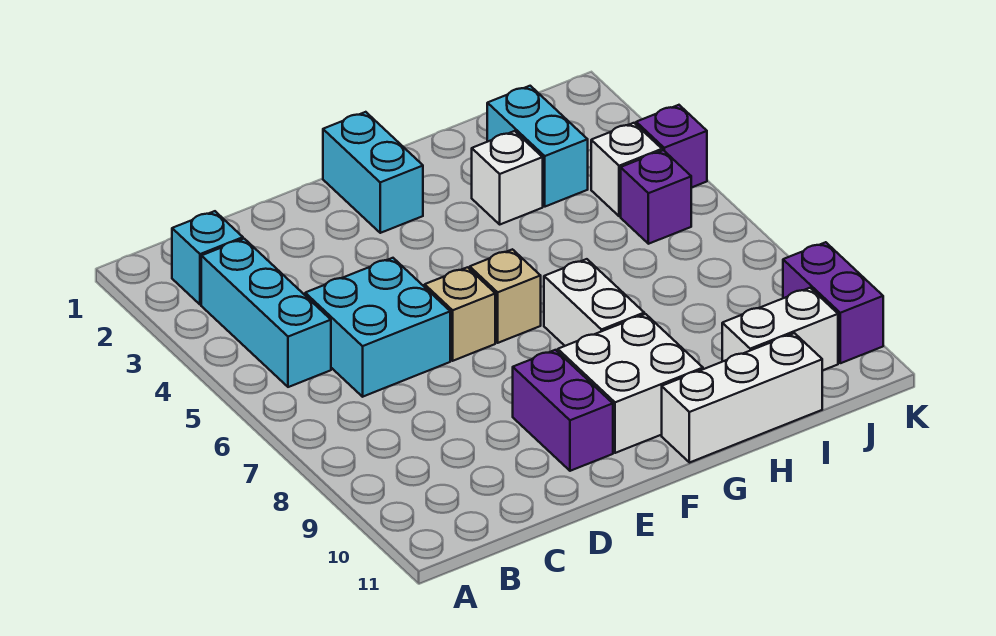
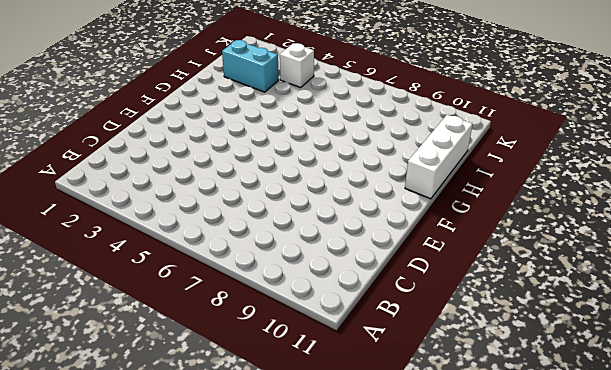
none -> cyan brick B2 level 1
none -> cyan brick B3:B5 level 1
none -> cyan brick C5:D6 level 1

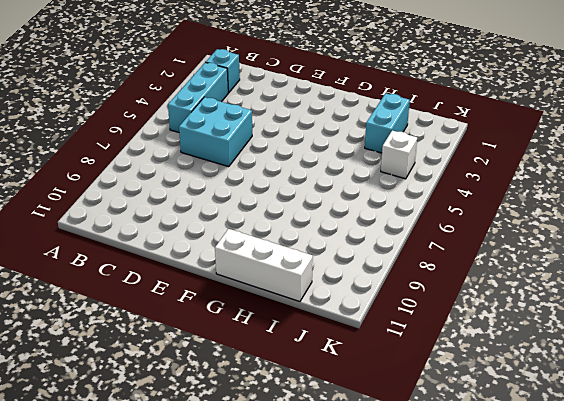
none -> tan brick E6 level 1
none -> purple brick E9:E10 level 1
none -> cyan brick F1:F2 level 1

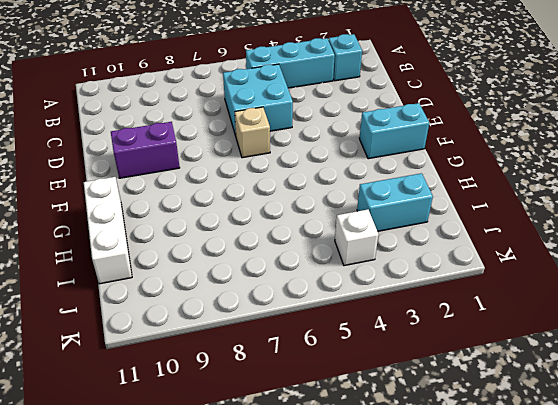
none -> tan brick F6 level 1
none -> white brick F9:G10 level 1
none -> white brick G7:G8 level 1

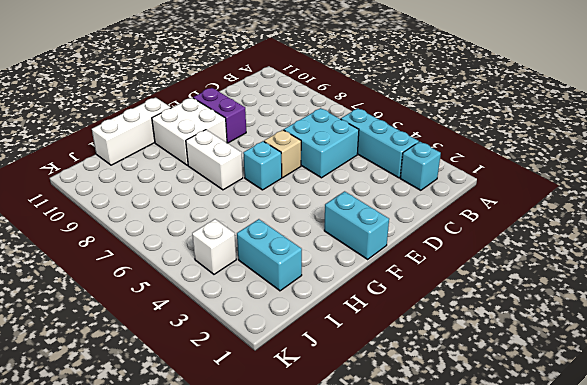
cyan brick F6 level 1 -> tan brick F6 level 1
none -> white brick H3 level 1
none -> white brick I10:J10 level 1
none -> purple brick J5 level 1

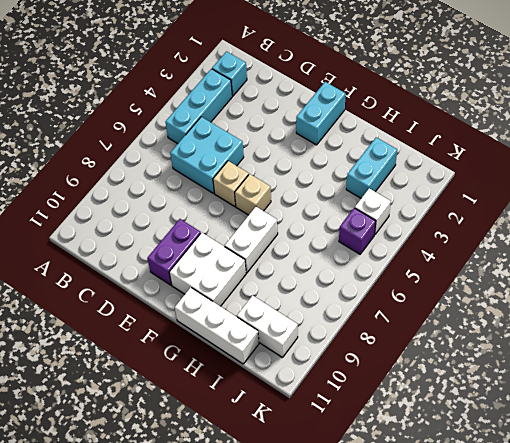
none -> white brick H3 level 1
none -> purple brick K4 level 1
none -> purple brick K9:K10 level 1

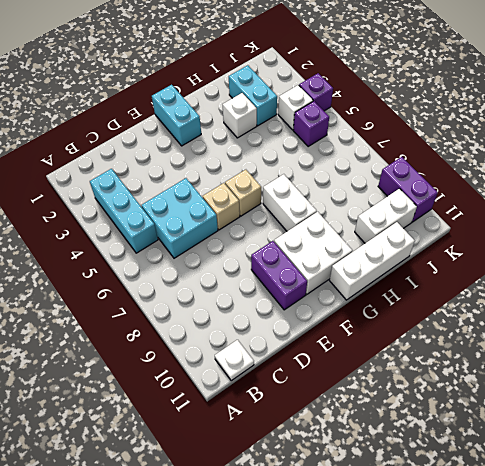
white plate B11 level 1 -> none
none -> cyan brick B2 level 1

